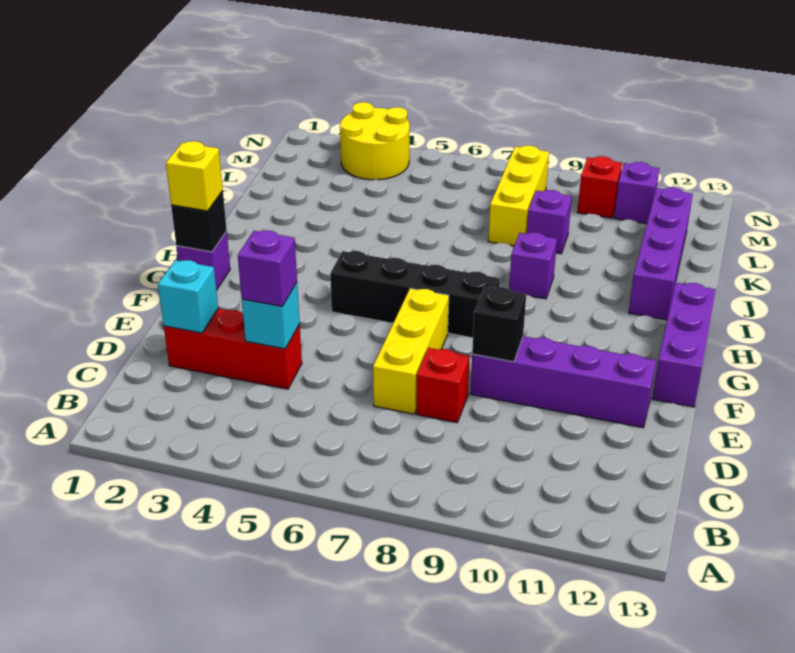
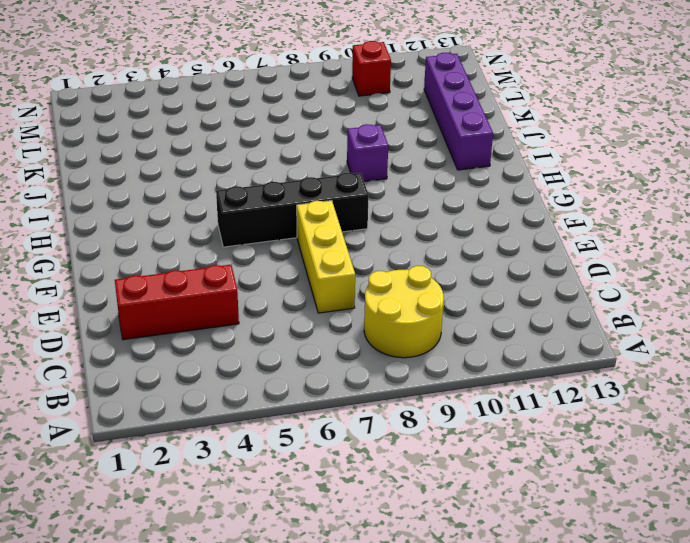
yellow round brick B8:C9 level 1 -> yellow round brick M3:N4 level 1
none -> red brick D8 level 1
none -> purple brick E9:E12 level 1
none -> purple brick F13:H13 level 1

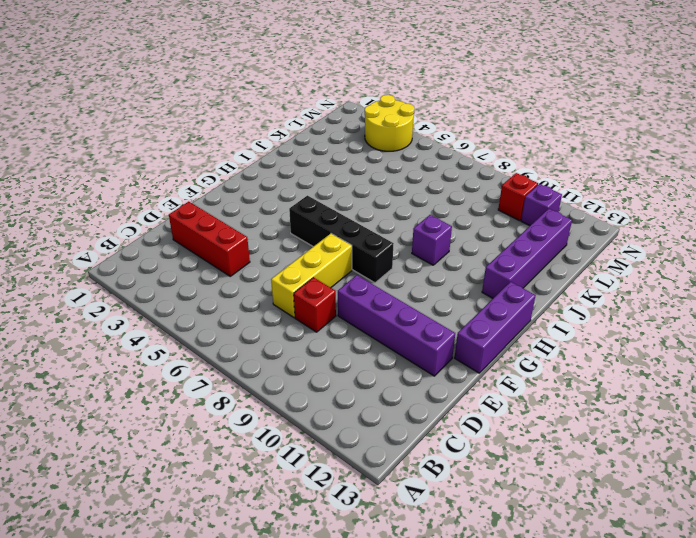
none -> purple brick G1 level 1
none -> yellow brick K8:M8 level 1
none -> purple brick K9 level 1

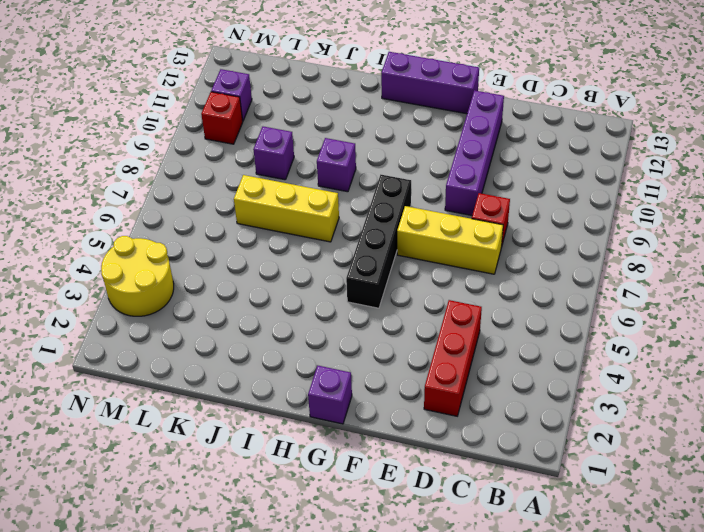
yellow brick I7:K7 level 1 -> yellow brick K8:M8 level 1
none -> purple brick I12:L12 level 1
none -> cyan brick D2 level 2
none -> cyan brick D4 level 2

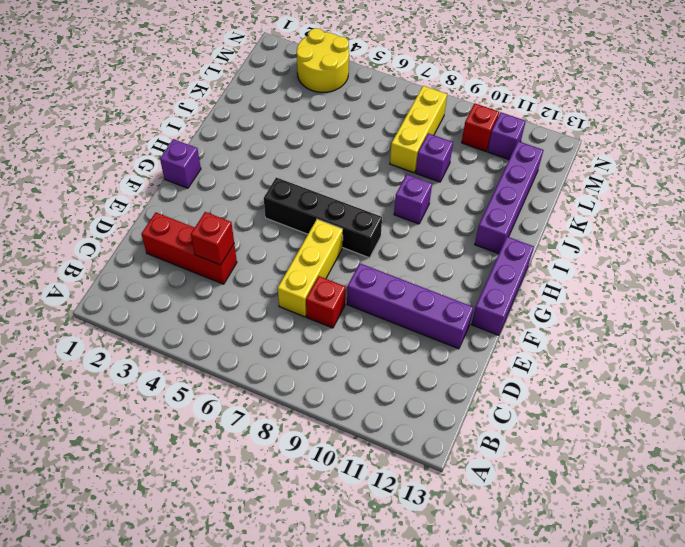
red brick D4 level 2 -> cyan brick D4 level 2
none -> cyan brick D2 level 2
none -> black brick E9 level 2
none -> black brick G1 level 2

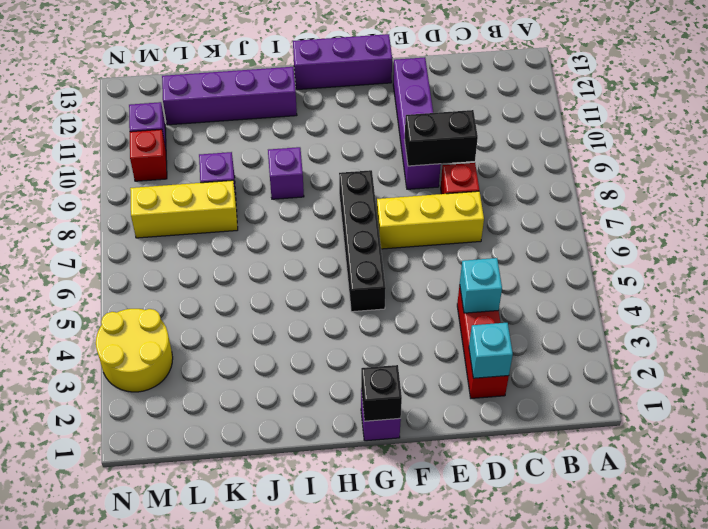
black brick D9:E9 level 2 -> black brick E9 level 2
none -> purple brick D4 level 3
none -> yellow brick G1 level 3

